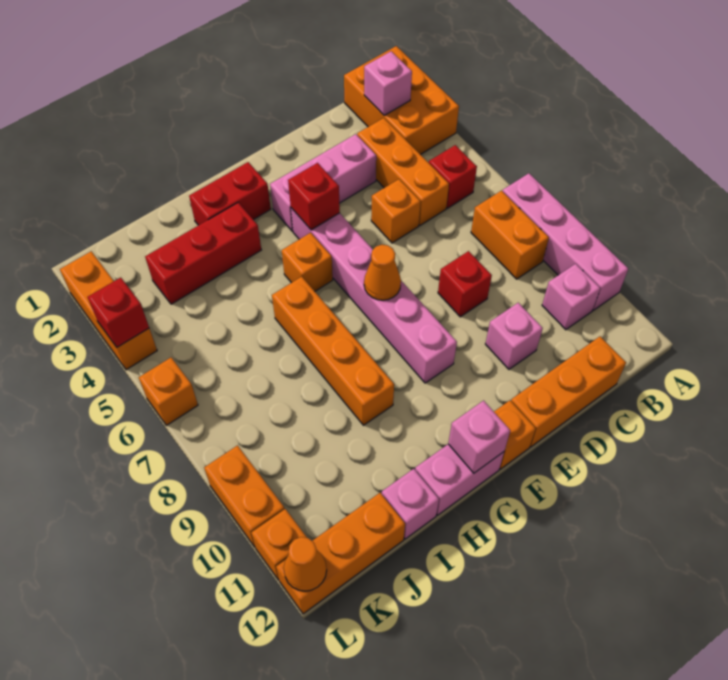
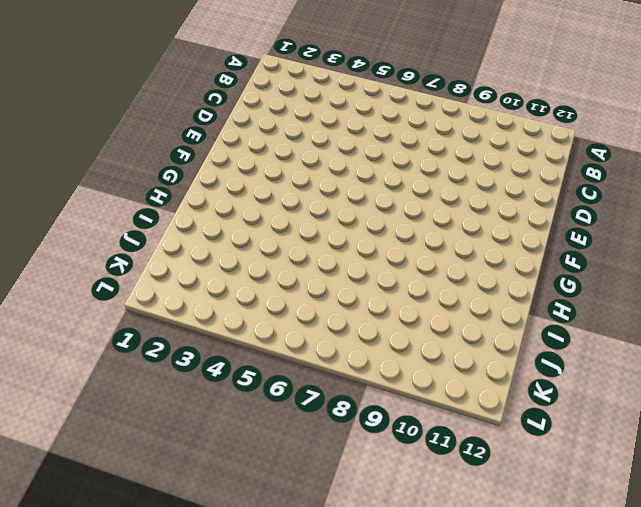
none -> orange brick A1:B3 level 1
none -> pink brick A7:A10 level 1
none -> red brick B5 level 1
none -> orange brick B7:B8 level 1

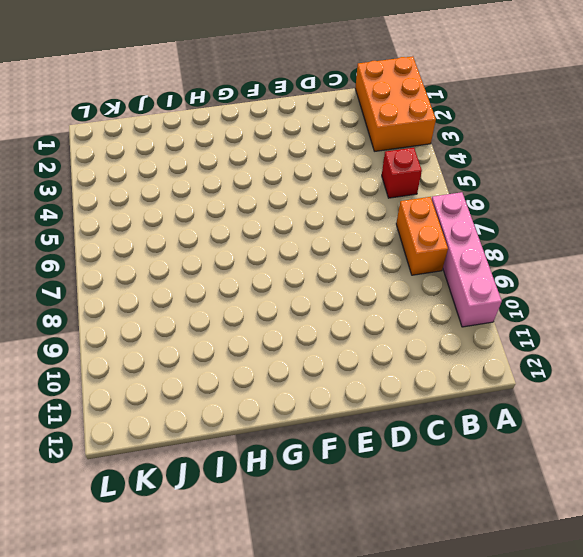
none -> pink brick B10 level 1
none -> orange brick C3:C5 level 1
none -> orange brick C12:E12 level 1
none -> pink brick D3:F3 level 1

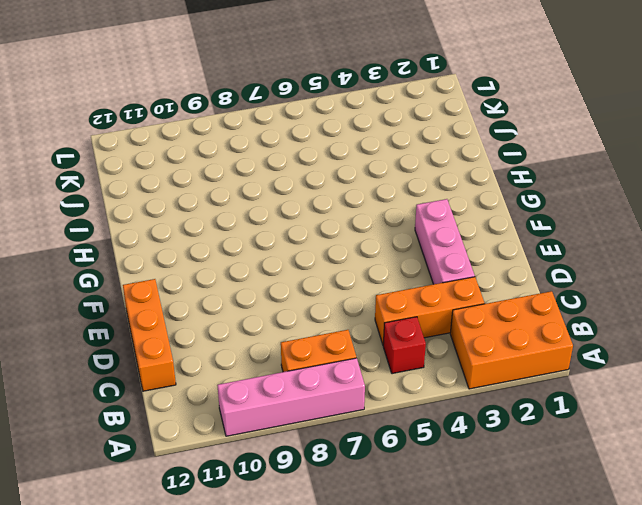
none -> pink brick B10 level 1
none -> orange brick D5 level 1
none -> red brick D8 level 1
none -> pink brick D10 level 1

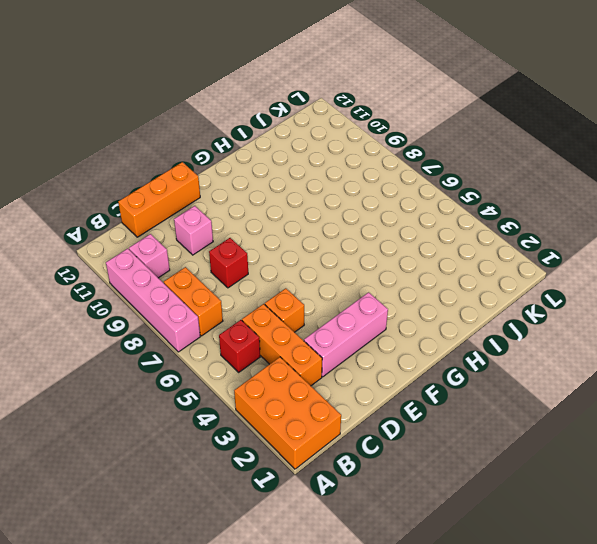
none -> pink brick F4:F9 level 1
none -> orange brick F12 level 1
none -> red brick G2:H2 level 1
none -> orange brick G5 level 1

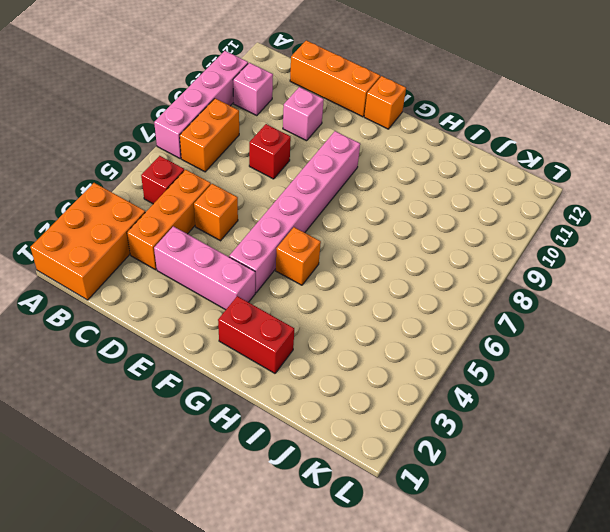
none -> pink brick G12:H12 level 1
none -> red brick H3:J3 level 1
none -> orange brick H6:H9 level 1
none -> pink brick I12 level 1

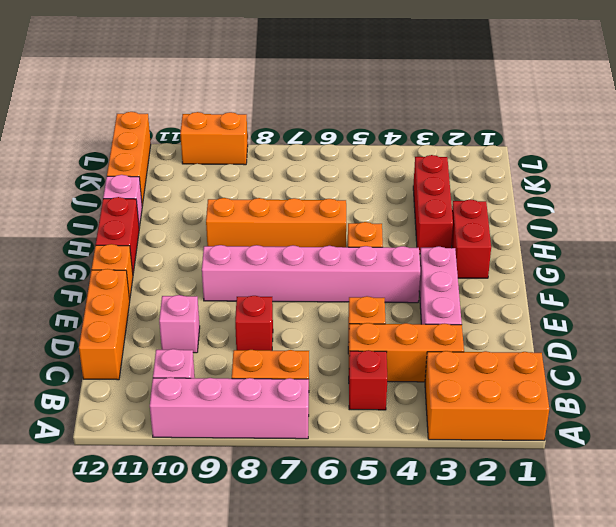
red brick G12:H12 level 1 -> pink brick G12:H12 level 1
none -> orange brick L2:L4 level 1
none -> orange brick L6 level 1
none -> orange brick L11 level 1
none -> pink brick B2 level 2

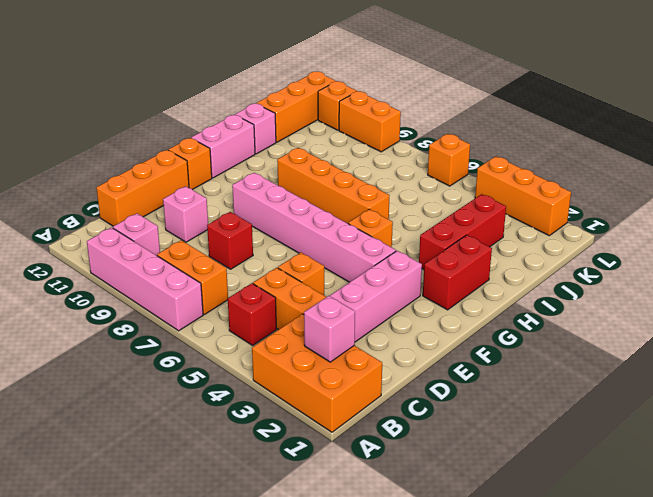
none -> red brick F4 level 2
none -> orange cone F7 level 2
none -> pink brick G12 level 2
none -> red brick L4 level 2

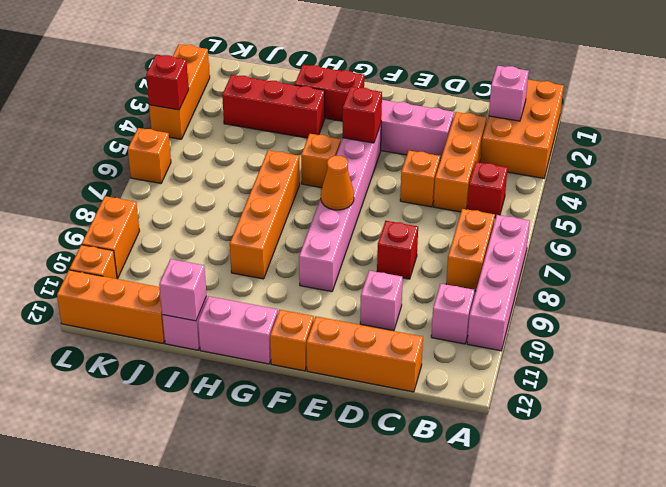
pink brick I12 level 2 -> pink brick G12 level 2
none -> orange cone L12 level 2

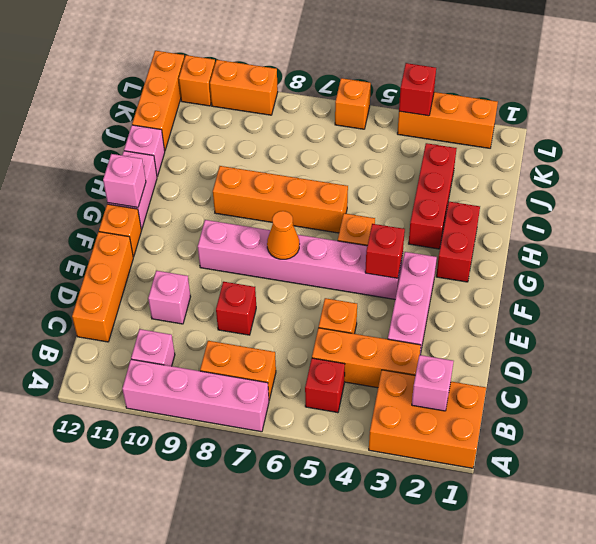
none -> orange cone L12 level 2

